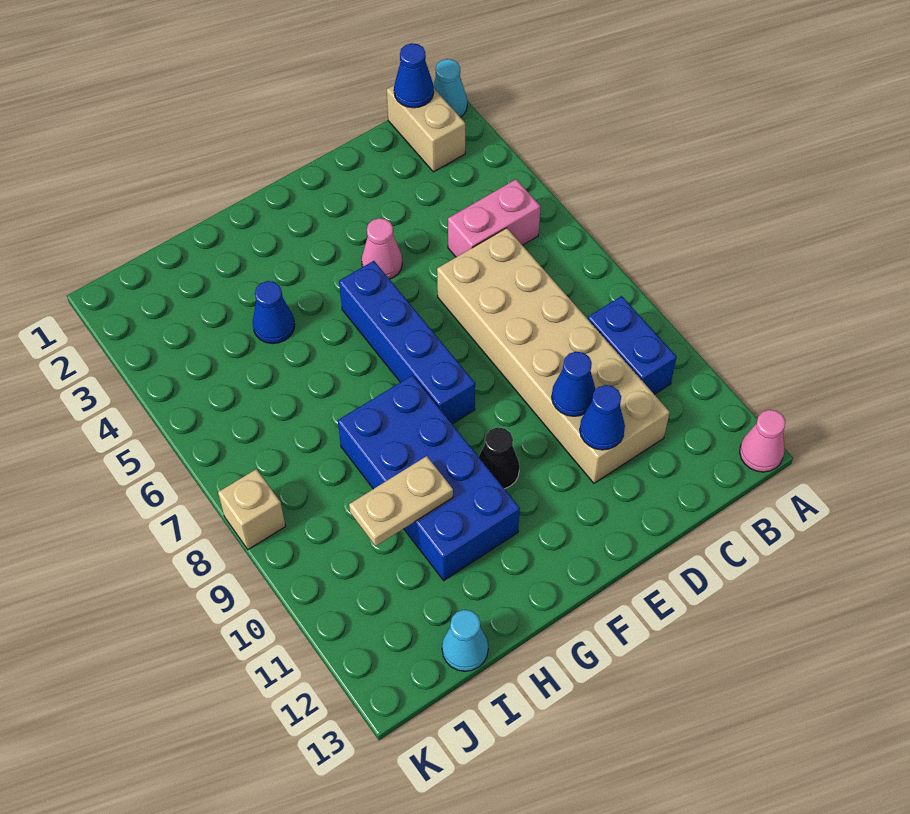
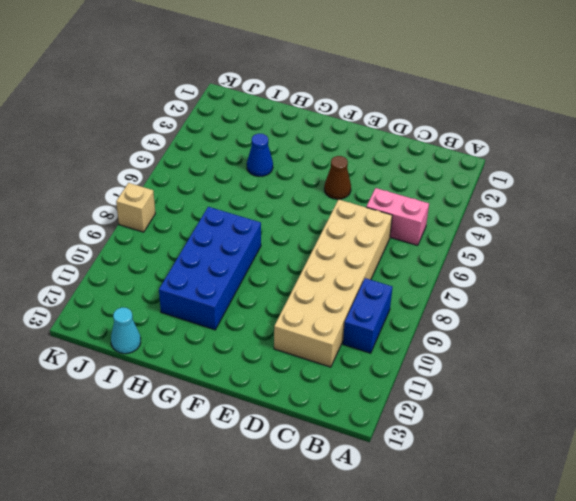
brown cone E4 level 1 -> pink cone E4 level 1
none -> cyan cone A1 level 1
none -> pink cone A13 level 1
none -> tan brick B1:B2 level 1

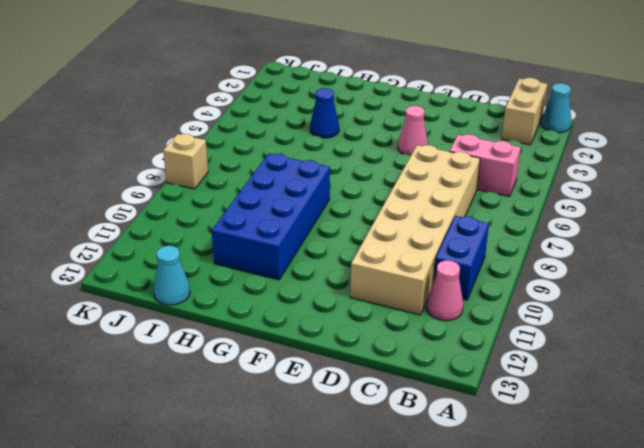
pink cone B11 level 1 -> pink cone A13 level 1
none -> blue brick F5:F8 level 1
none -> black cone F10 level 1
none -> blue cone B1 level 2

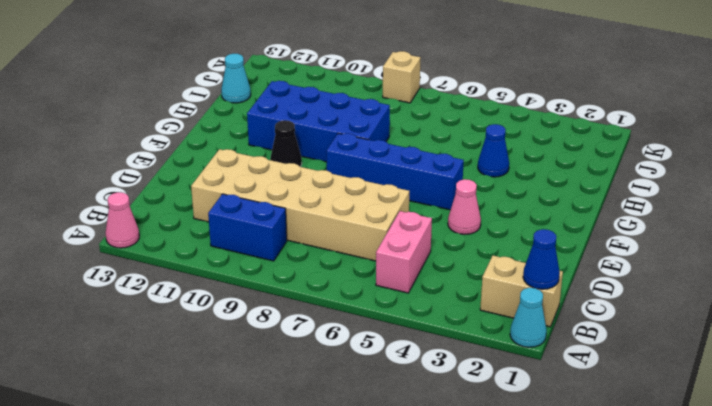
none -> blue cone D10 level 2
none -> blue cone D11 level 2
none -> tan plate H10:I10 level 2

